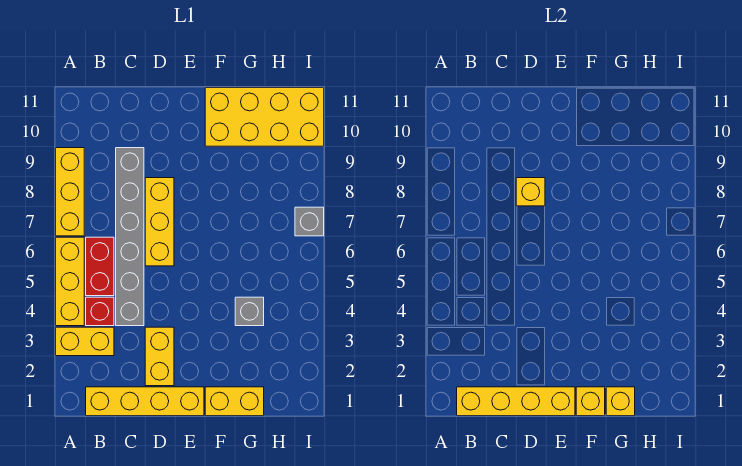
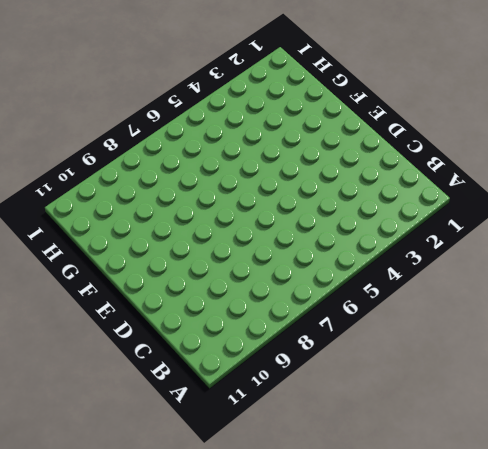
none -> yellow brick A3:B3 level 1
none -> yellow brick A4:A6 level 1
none -> yellow brick A7:A9 level 1

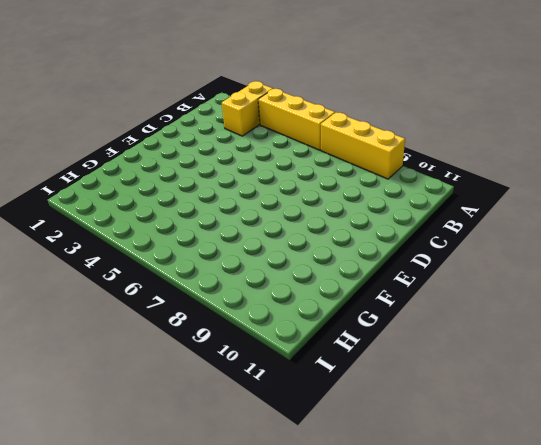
none -> yellow brick B1:E1 level 1
none -> red brick B4 level 1
none -> red brick B5:B6 level 1

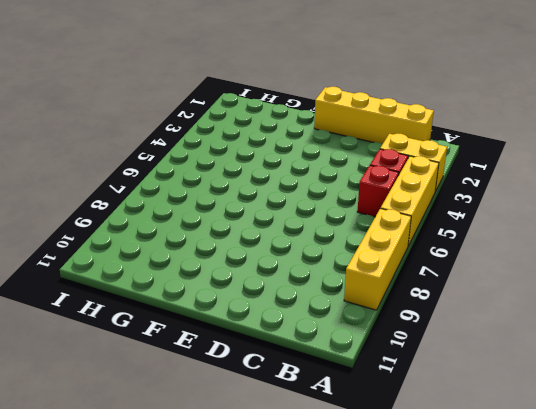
red brick B5 level 1 -> red brick B5:B6 level 1
none -> grey brick C4:C9 level 1
none -> yellow brick D2:D3 level 1
none -> yellow brick D6:D8 level 1

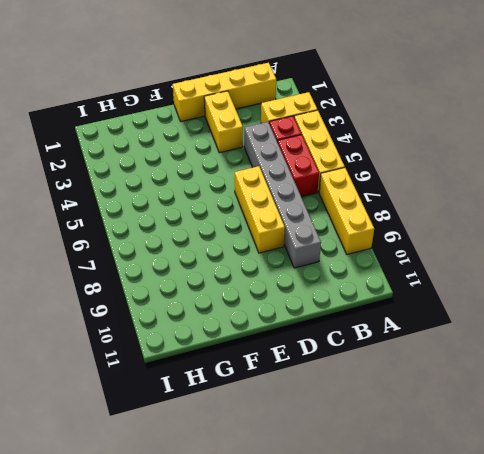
none -> yellow brick F1:G1 level 1
none -> yellow brick F10:I11 level 1
none -> grey brick G4 level 1

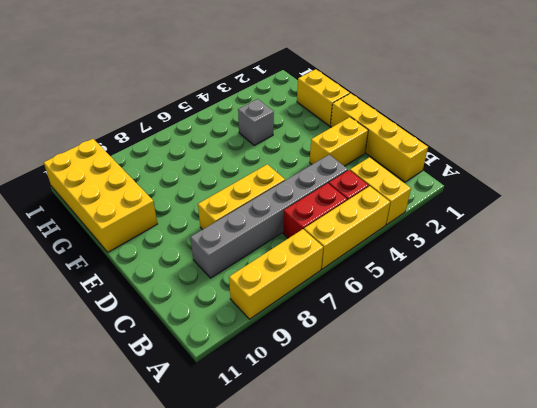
none -> grey brick I7 level 1
none -> yellow brick B1:E1 level 2
none -> yellow brick D8 level 2

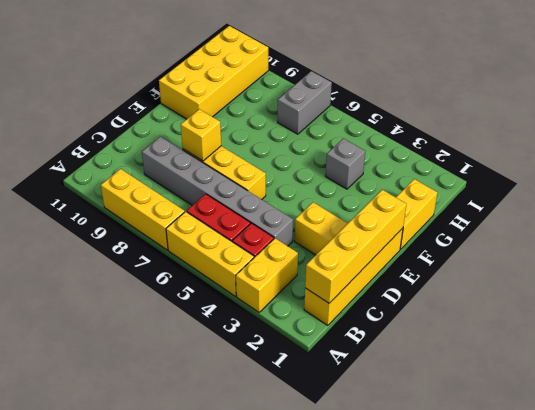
grey brick H7:I7 level 1 -> grey brick I7 level 1
none -> yellow brick F1 level 2
none -> yellow brick G1 level 2

